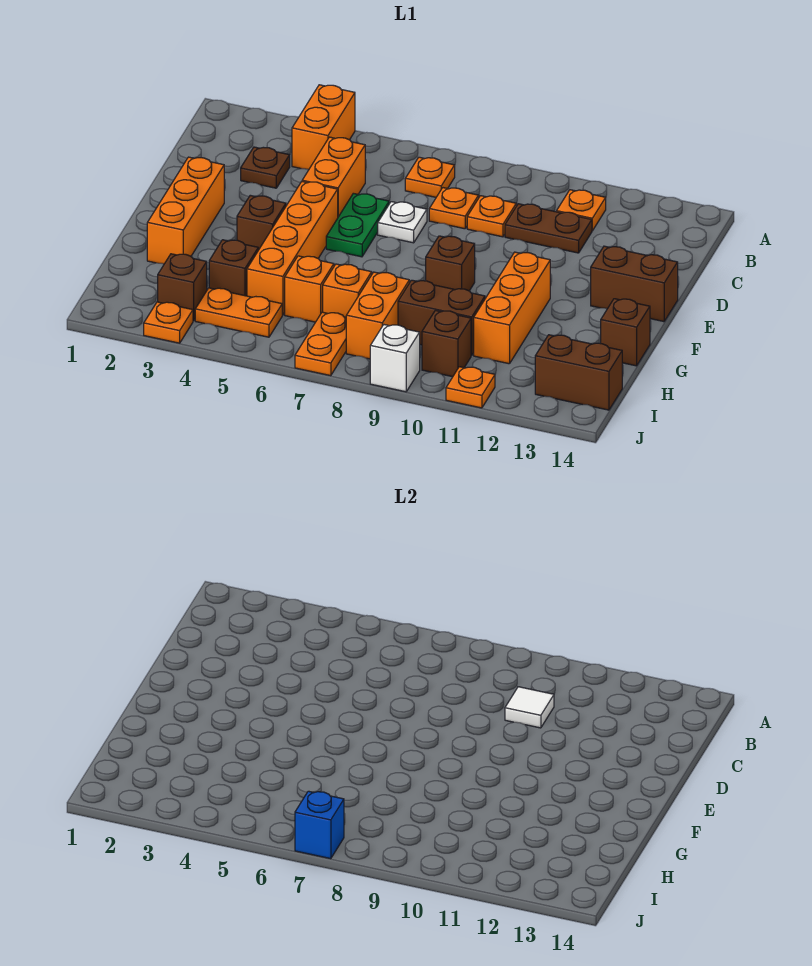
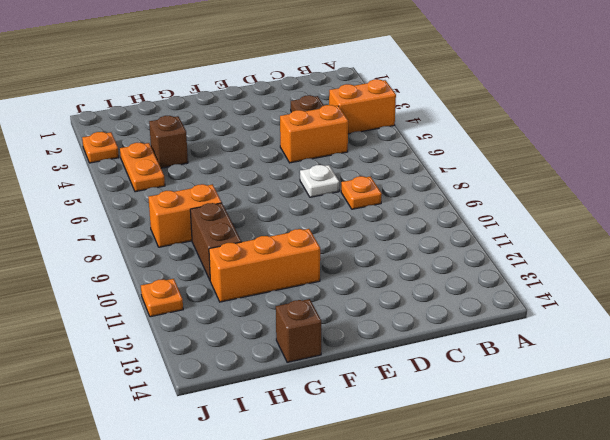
none -> orange plate B7 level 1
none -> orange plate B11 level 1
none -> orange plate C9 level 1
none -> brown plate C10:C11 level 1

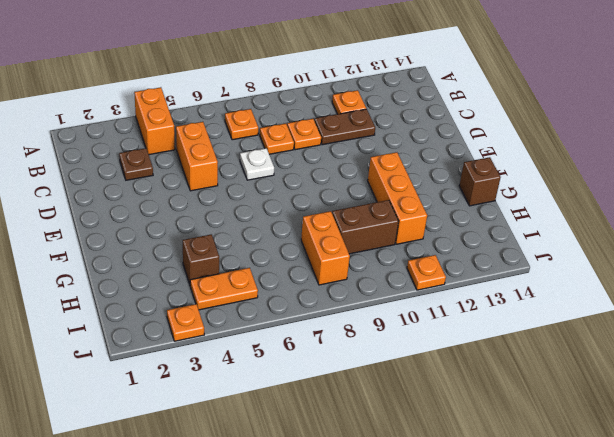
none -> green plate D6:E6 level 1
none -> orange brick E2:G2 level 1
none -> orange brick E5:H5 level 1
none -> brown brick E13:E14 level 1

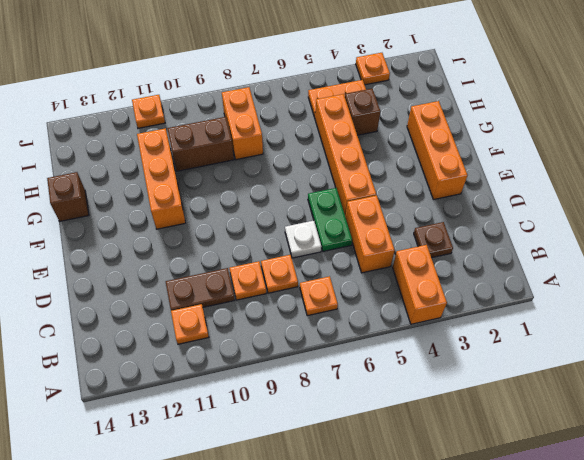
none -> brown brick E13:E14 level 1
none -> brown brick F4 level 1
none -> brown brick F9 level 1
none -> orange brick H6 level 1

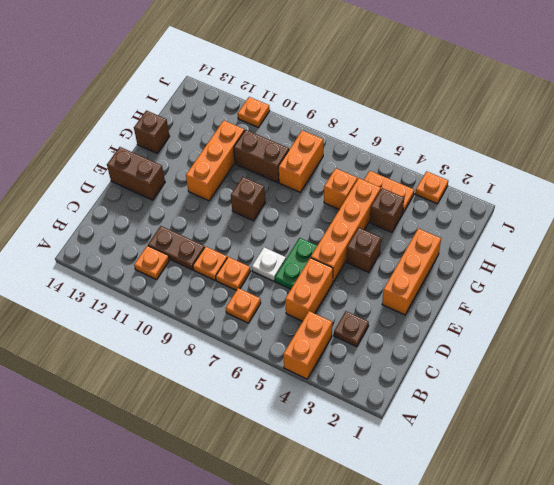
none -> orange brick H7 level 1
none -> brown brick I3 level 1
none -> orange plate I7:J7 level 1
none -> brown brick I10 level 1

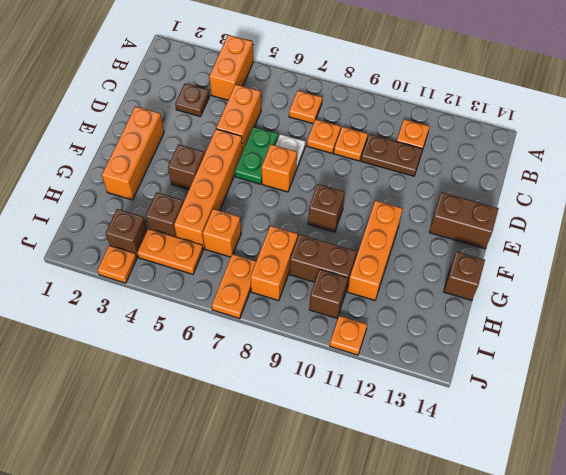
orange brick E7 level 1 -> orange brick H7 level 1
none -> brown brick I13:I14 level 1
none -> white brick J9 level 1
none -> white tile C10 level 2
none -> blue brick J7 level 2

